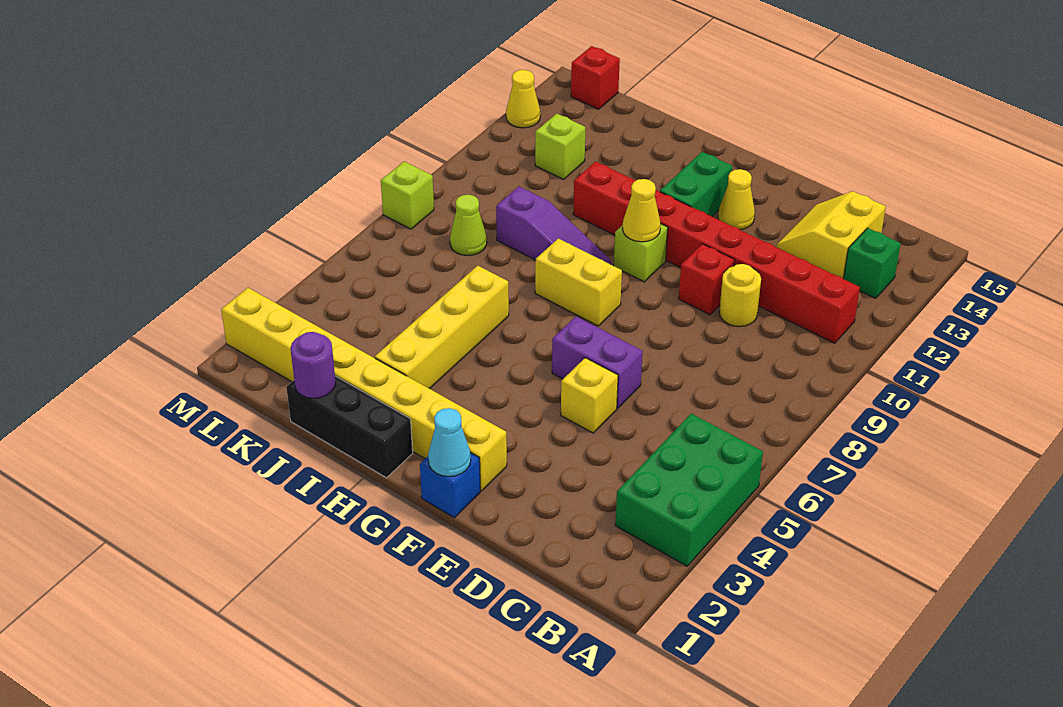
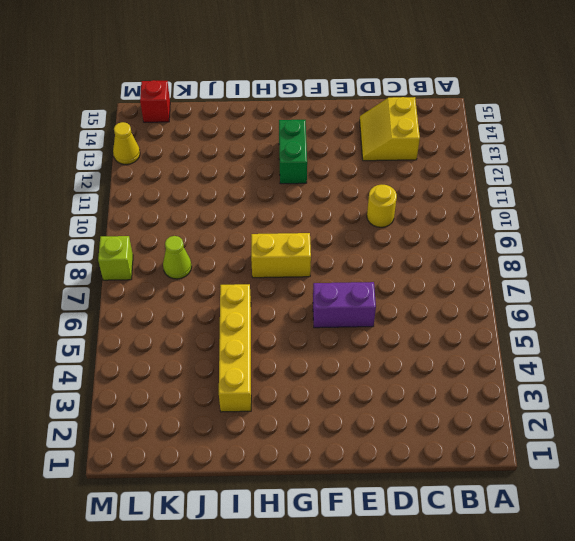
none -> green brick A3:B5 level 1
none -> red brick B11:I11 level 1
none -> green brick B13 level 1

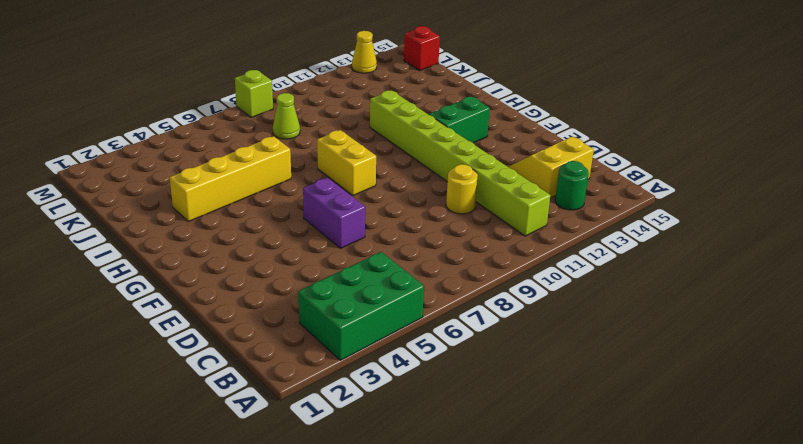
lime brick B11:I11 level 1 -> red brick B11:I11 level 1
green round brick B13 level 1 -> green brick B13 level 1
none -> yellow brick E5 level 1
none -> red brick E10 level 1
none -> blue brick F1 level 1

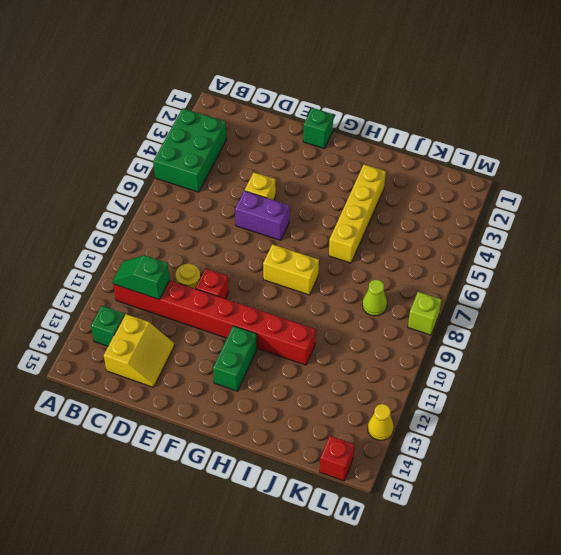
green slope B11:C11 level 2 top C -> none
green brick F1 level 1 -> blue brick F1 level 1
none -> yellow brick F2:M2 level 1
none -> yellow cone F13 level 1
none -> lime brick G10 level 1

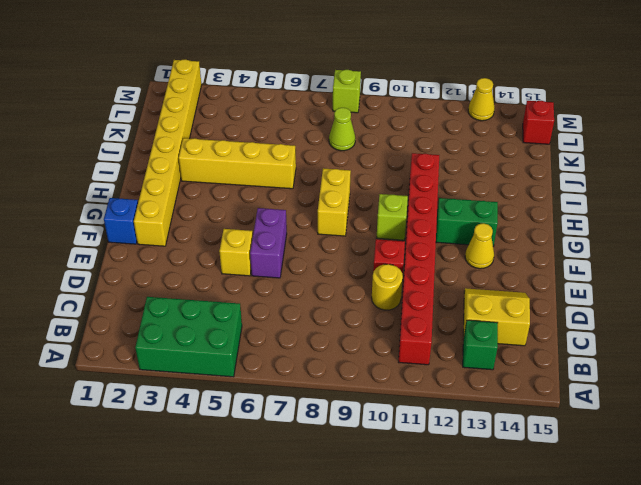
none -> black brick H1:J1 level 1
none -> purple slope H9:J9 level 1 top J
none -> lime brick K12 level 1

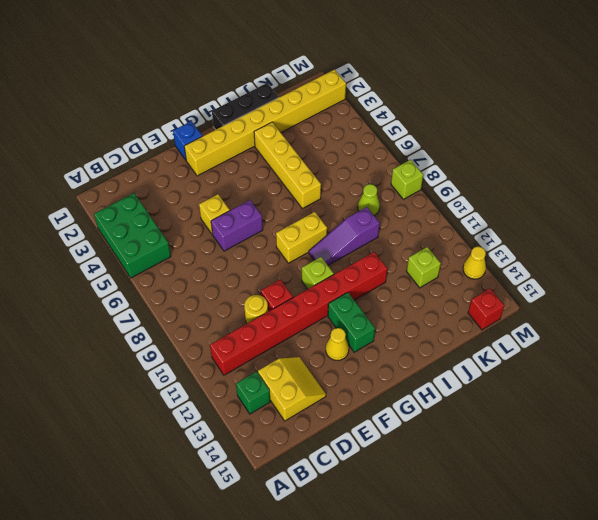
none -> cyan cone F1 level 2
none -> yellow cone G10 level 2
none -> purple round brick J1 level 2

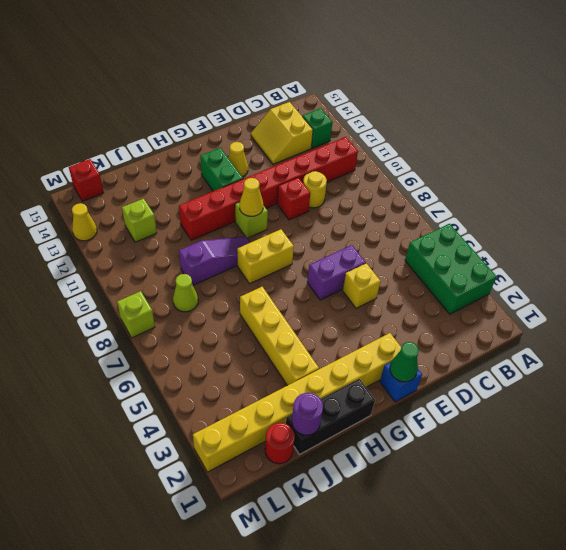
green cone F1 level 2 -> cyan cone F1 level 2
red round brick K1 level 1 -> none

